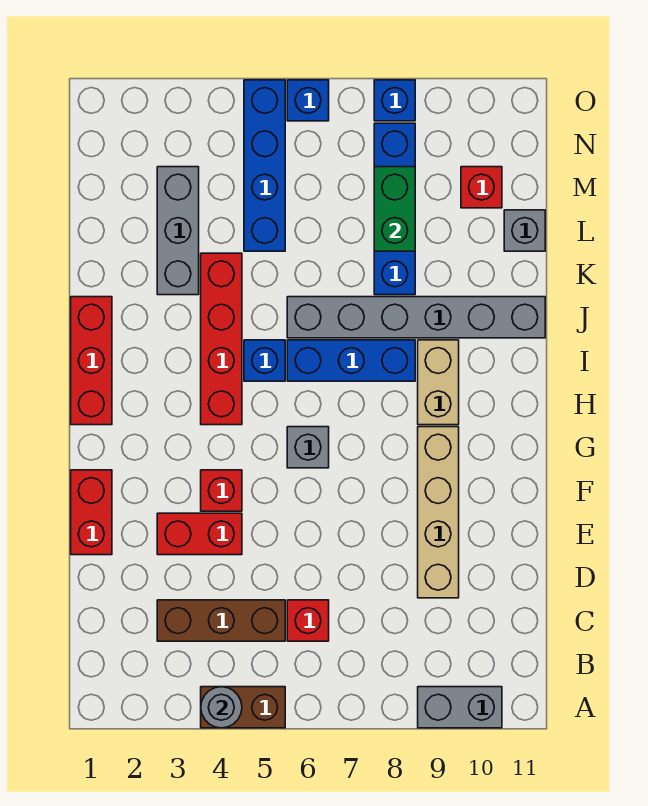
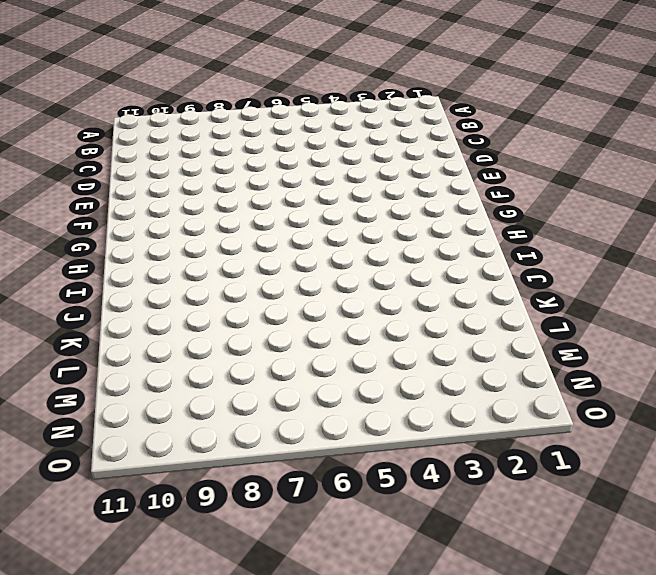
none -> brown brick A4:A5 level 1
none -> grey brick A9:A10 level 1
none -> brown brick C3:C5 level 1

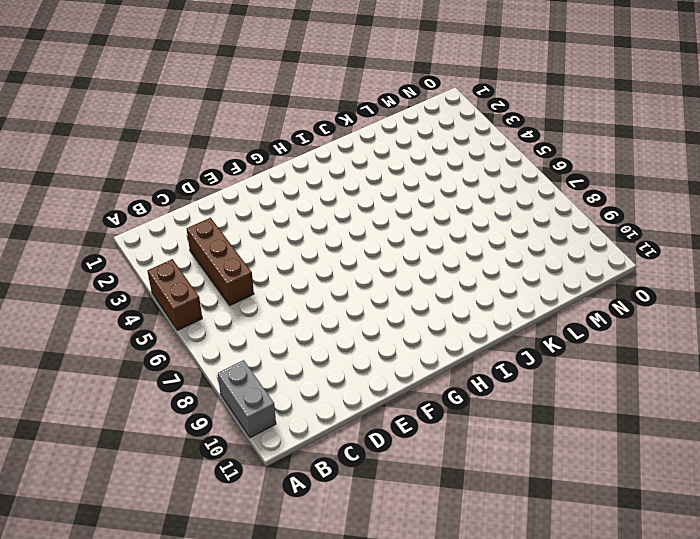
none -> red brick C6 level 1
none -> tan brick D9:G9 level 1
none -> red brick E1:F1 level 1

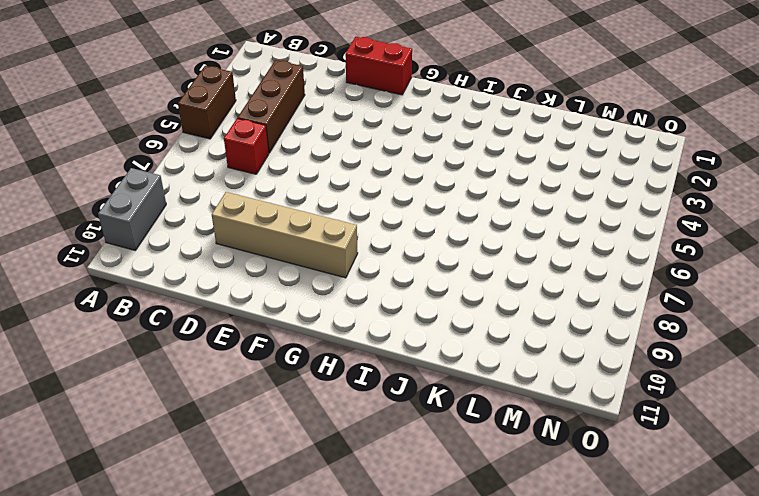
none -> red brick E3:E4 level 1
none -> red brick F4 level 1
none -> grey brick G6 level 1

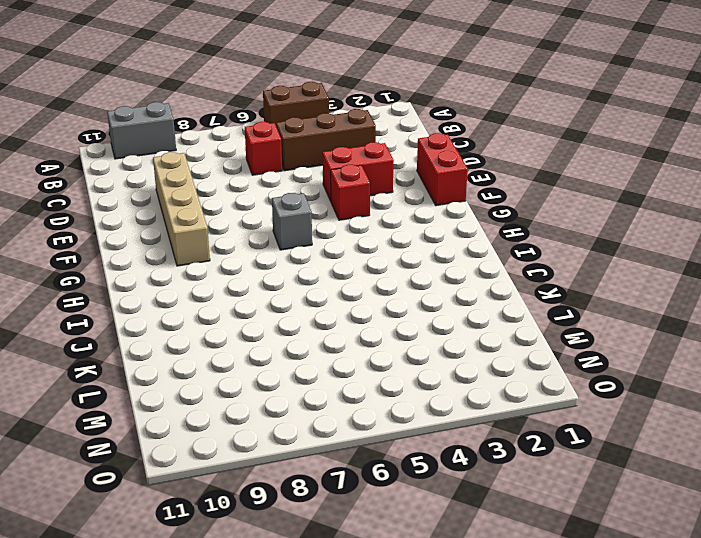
none -> red brick H1:J1 level 1
none -> red brick H4:K4 level 1
none -> tan brick H9:I9 level 1

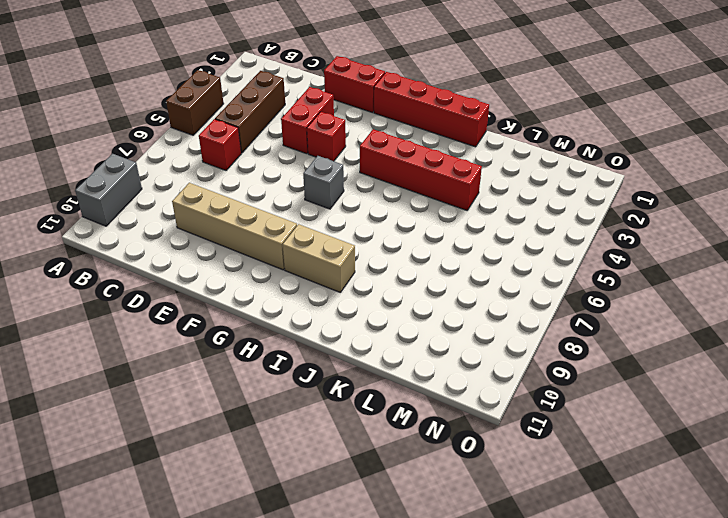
red brick G1:J1 level 1 -> red brick H1:J1 level 1
none -> blue brick I5 level 1
none -> blue brick I6:I8 level 1
none -> grey brick J6:J11 level 1

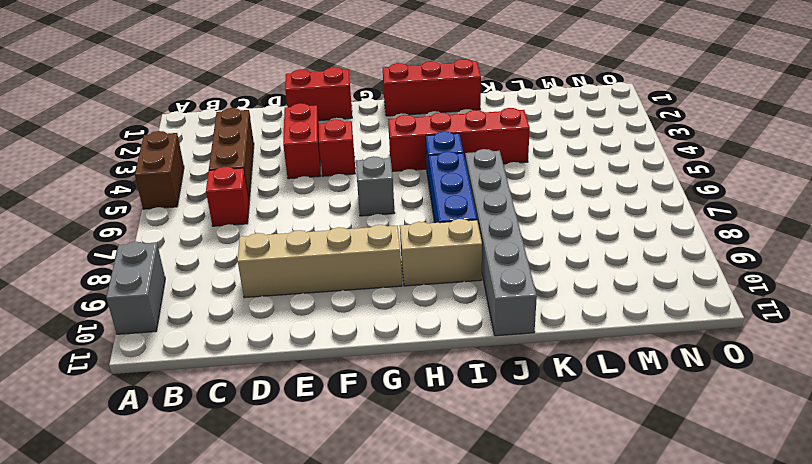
none -> grey brick K3:M3 level 1
none -> blue brick K8:N8 level 1
none -> blue brick L5:O5 level 1

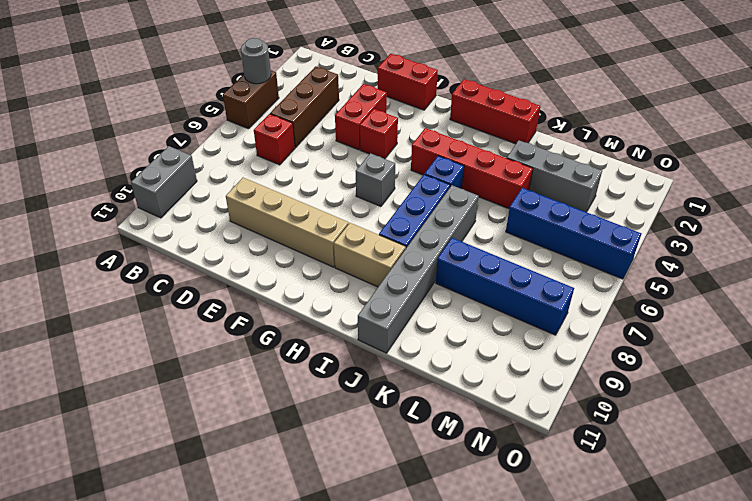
none -> grey brick L11 level 1
none -> red brick M10 level 1
none -> blue brick O6 level 1

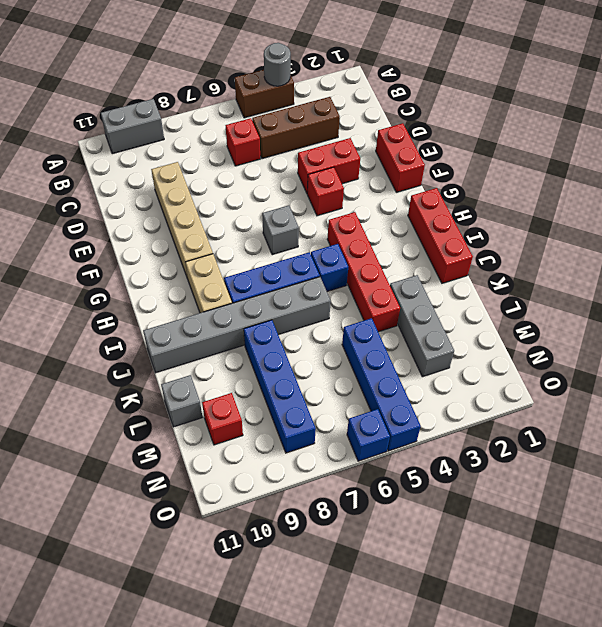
none -> blue brick O8 level 1
none -> green brick L8:M8 level 2

